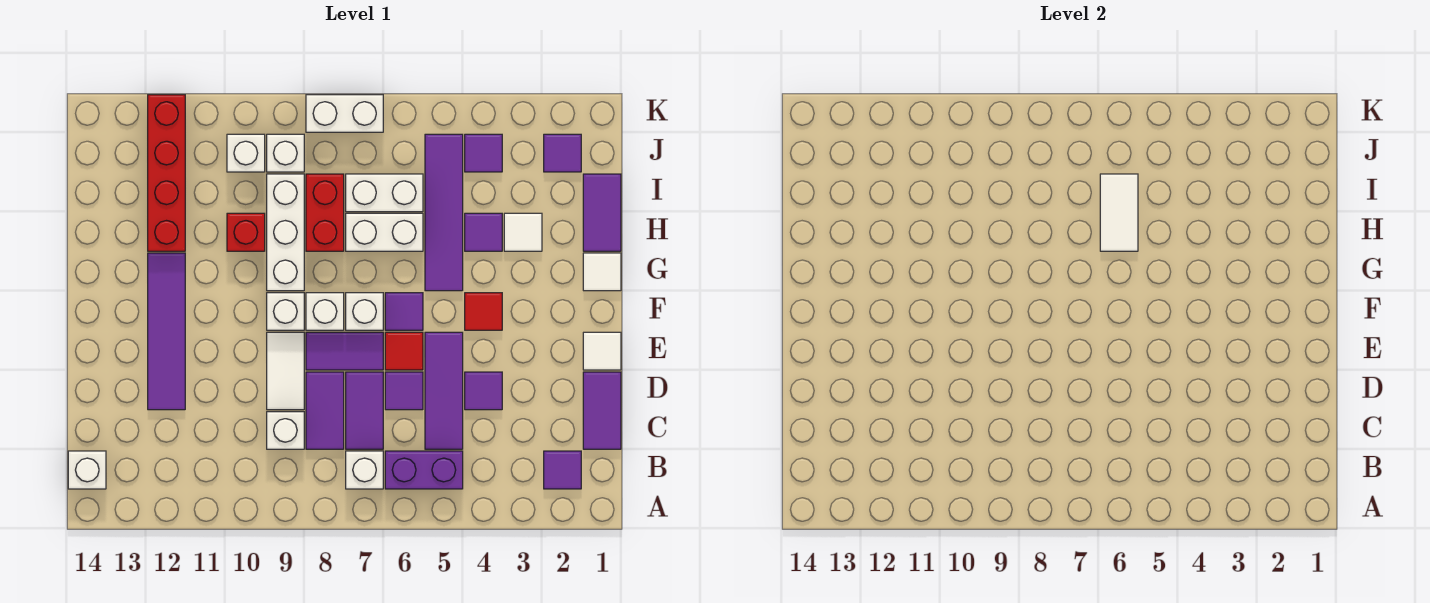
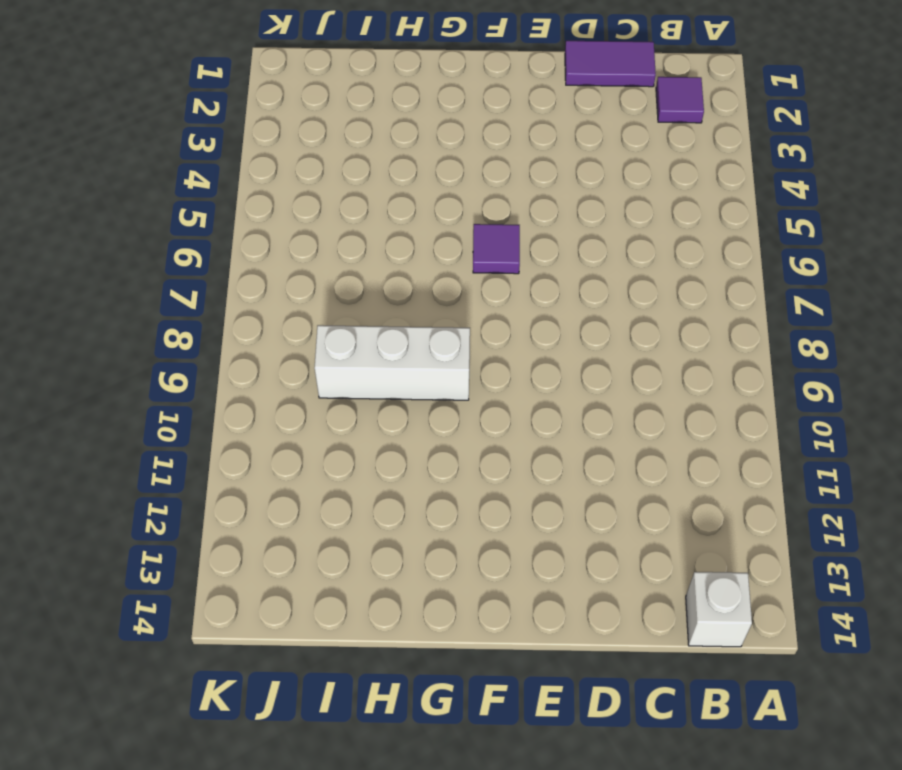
none -> purple brick B5:B6 level 1
none -> white brick B7 level 1
none -> purple tile C5:E5 level 1
none -> purple tile C7:D7 level 1

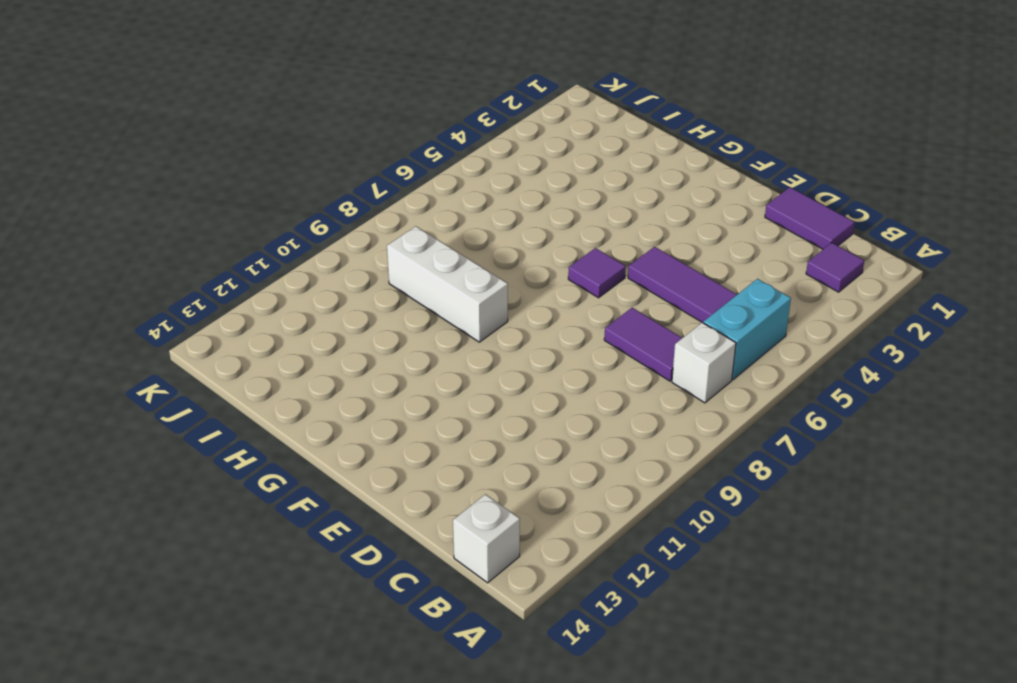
cyan brick B5:B6 level 1 -> purple brick B5:B6 level 1
none -> purple tile C8:D8 level 1
none -> white brick C9 level 1
none -> purple tile D4 level 1
none -> purple tile D6 level 1

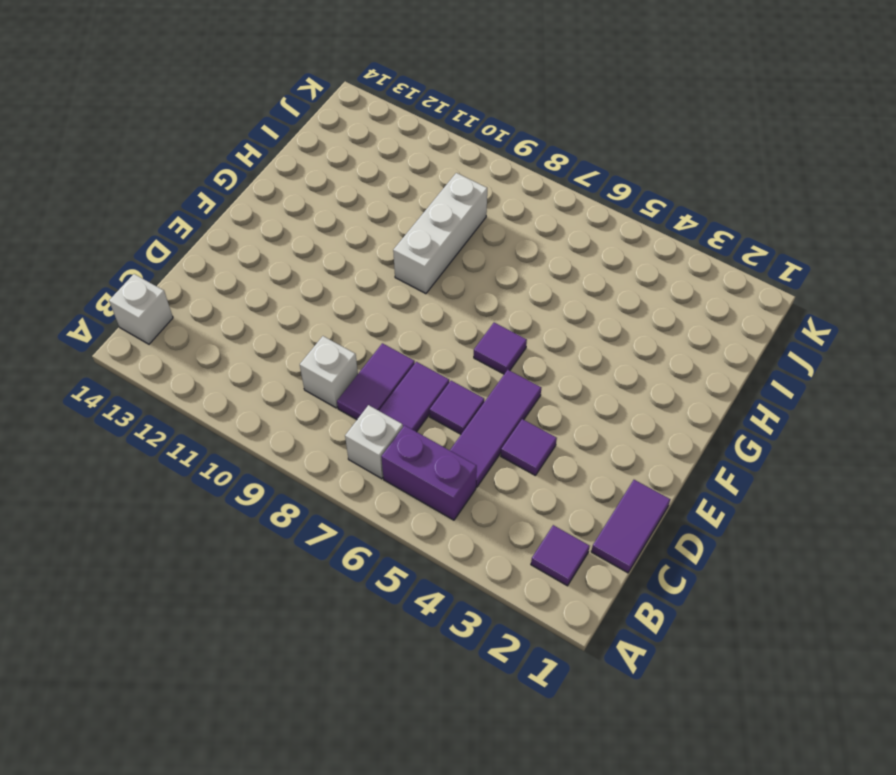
none -> white tile D9:E9 level 1
none -> purple tile D12:G12 level 1
none -> white tile E1 level 1
none -> red tile E6 level 1

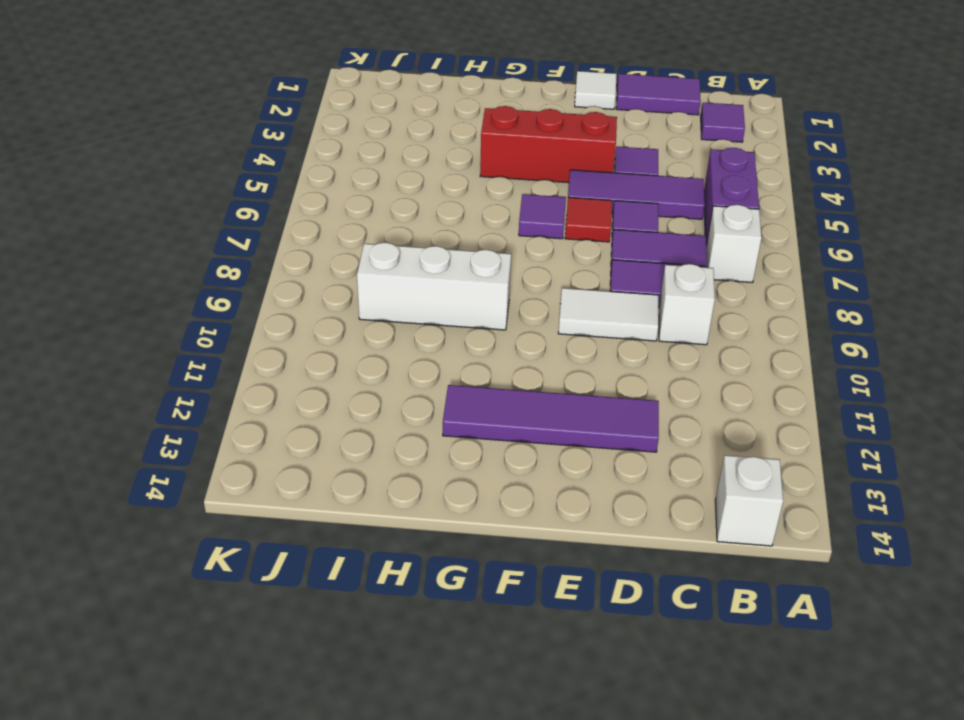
red brick E4:G4 level 1 -> red tile F4 level 1
none -> purple tile E7:E8 level 1
none -> white brick F7 level 1
none -> white brick F8 level 1
none -> white brick F9 level 1

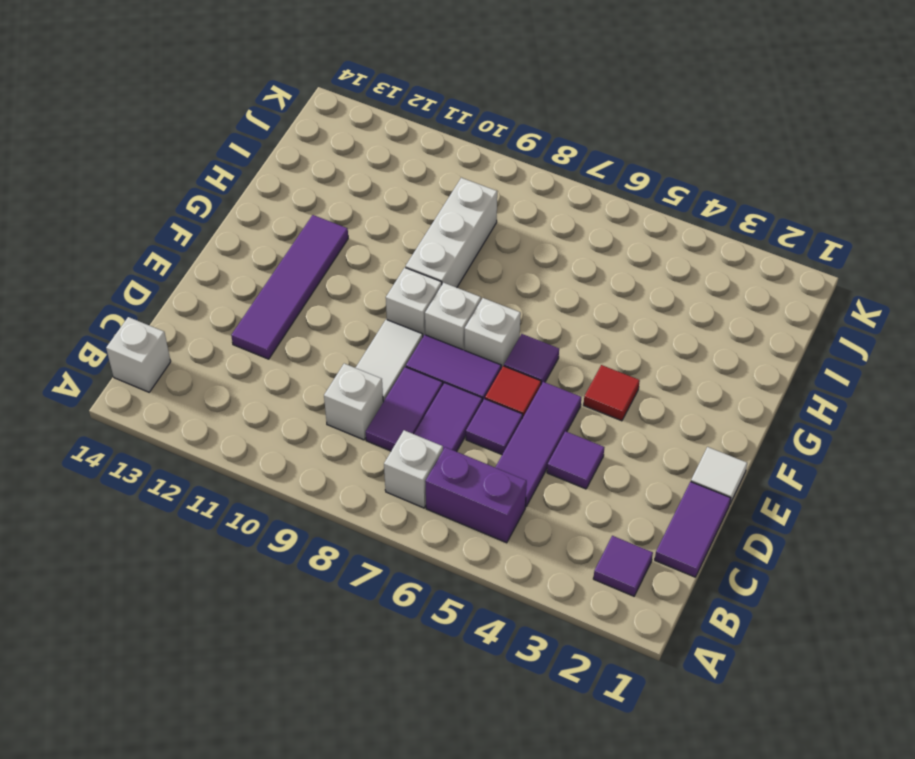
none -> white tile G1 level 1
none -> purple tile G5:J5 level 1
none -> purple tile H1:I1 level 1
none -> white tile H3 level 1

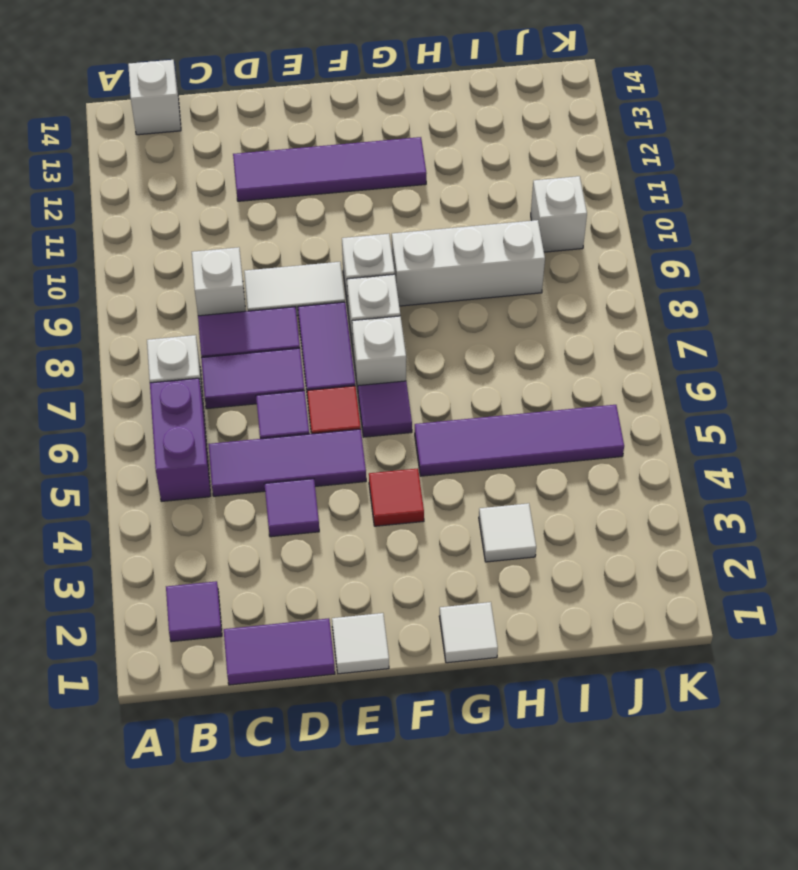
none -> purple tile H1:I1 level 1
none -> purple tile H4 level 1
none -> white brick H6:H7 level 1
none -> red brick H8:I8 level 1

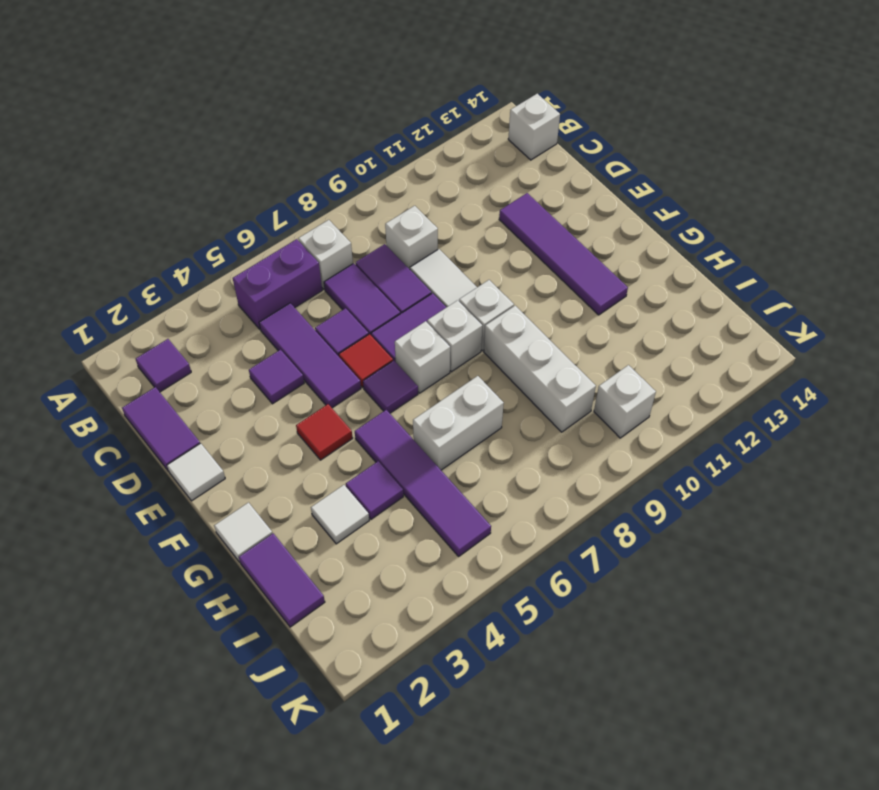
none -> red brick H8:I8 level 1
none -> red brick H10 level 1
none -> red brick H12:K12 level 1
none -> white brick I6:I7 level 1

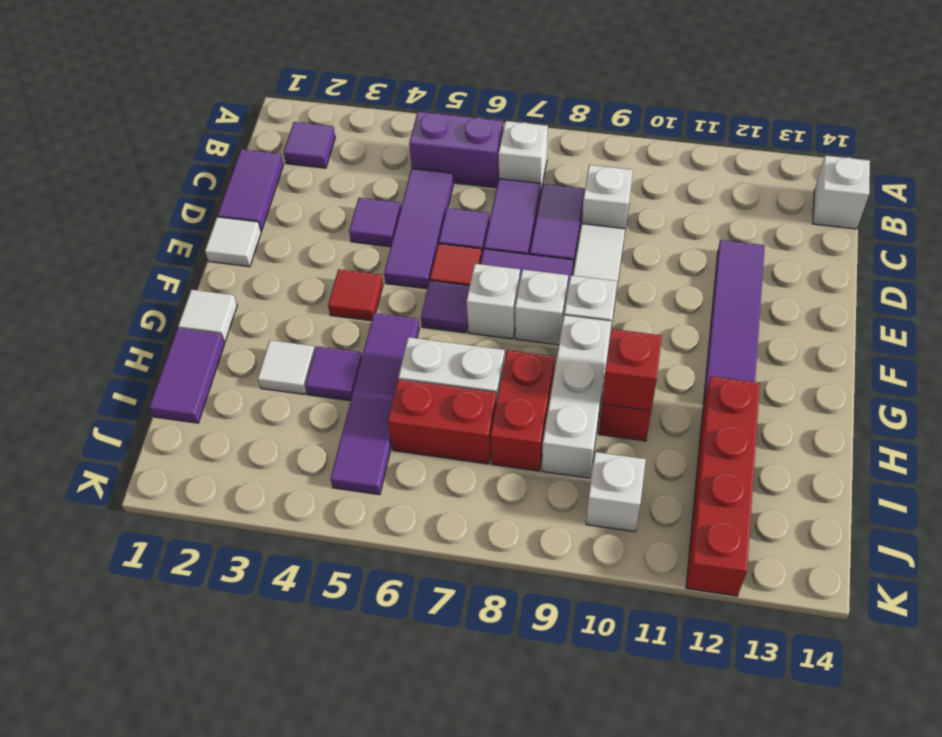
red brick H10 level 2 -> none
red brick I6:I7 level 1 -> white brick I6:I7 level 1
none -> purple tile J2 level 1
none -> purple tile J4 level 1
none -> white brick J9 level 1
none -> white brick K7:K8 level 1

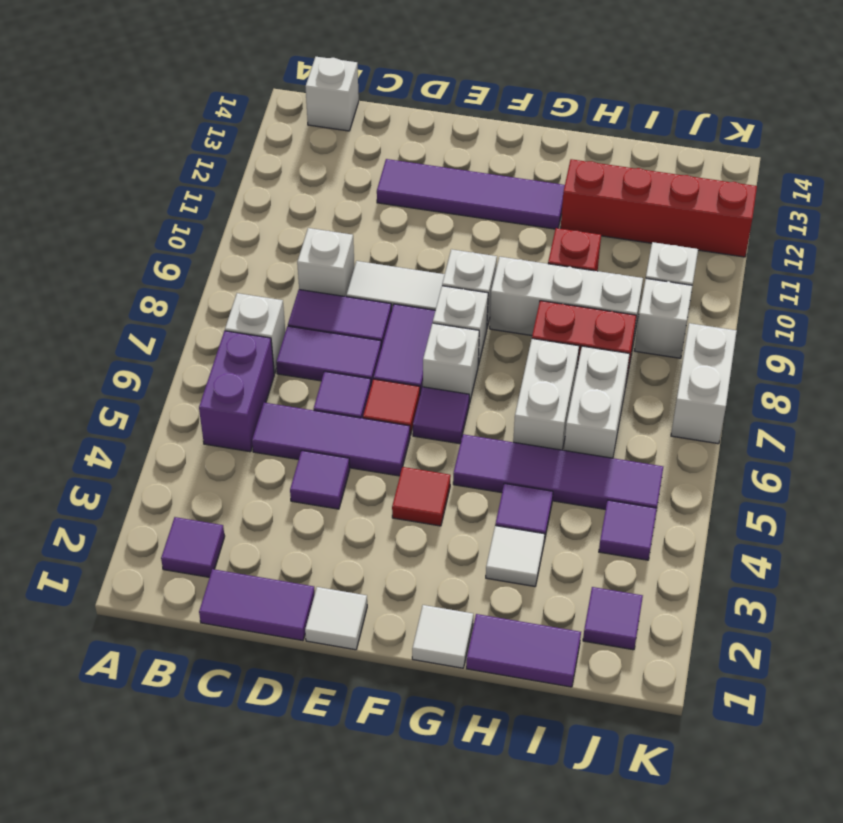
none -> white tile H6:I6 level 2

